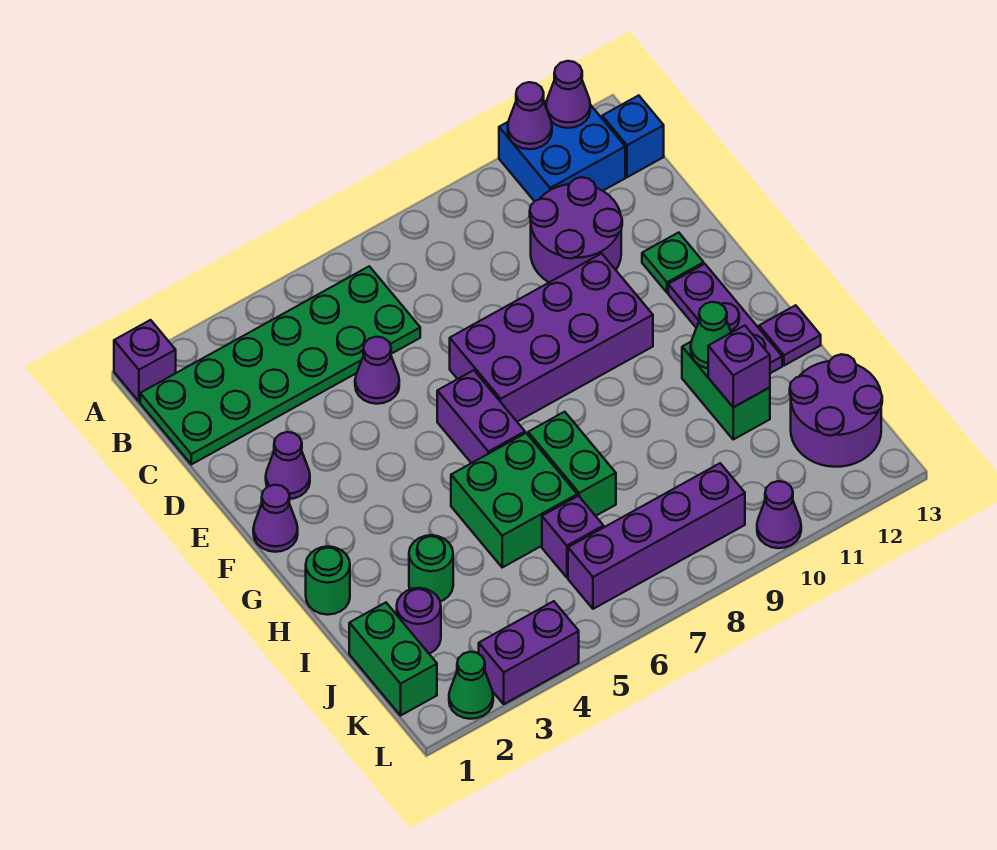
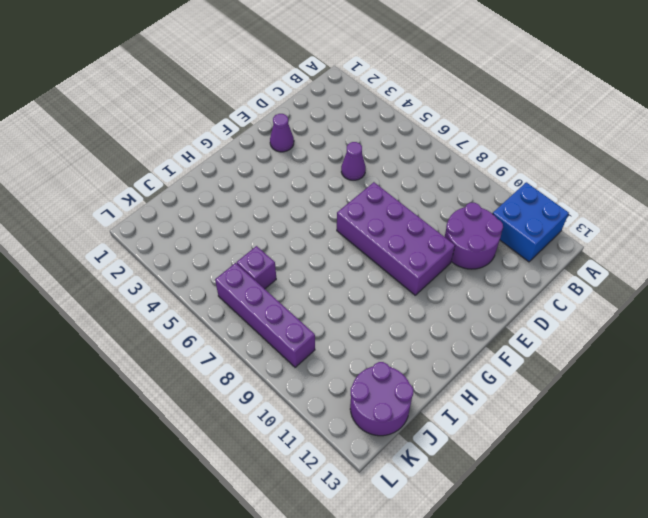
none -> purple brick A1 level 1
none -> green plate B1:C6 level 1
none -> blue brick B13 level 1
none -> green plate E12 level 1

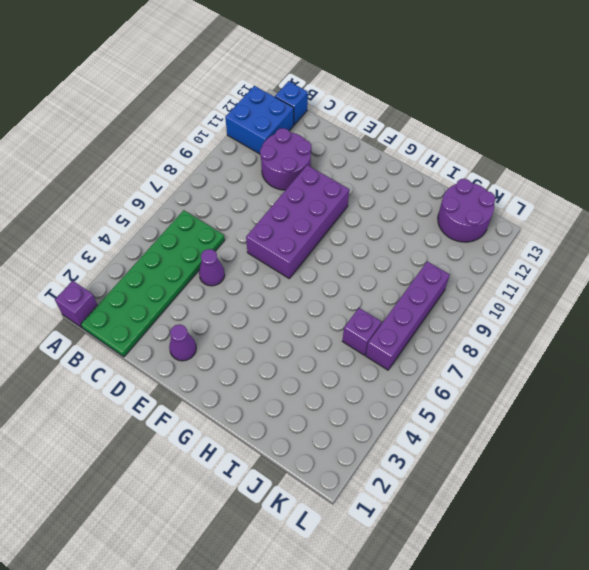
none -> green plate E12 level 1
none -> purple cone F1 level 1
none -> purple brick F6:G6 level 1
none -> purple plate F12:H12 level 1

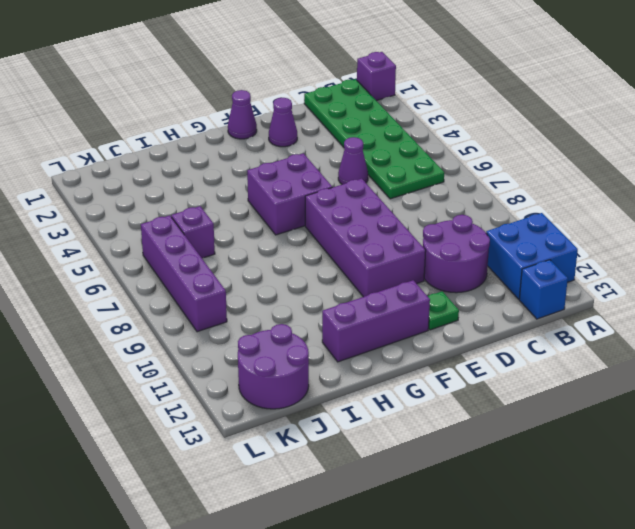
purple brick F5:G6 level 1 -> purple brick F6:G6 level 1
purple brick F12:H12 level 1 -> purple plate F12:H12 level 1
none -> green round brick H1 level 1
none -> green brick H5:I6 level 1
none -> green brick H7:I7 level 1
none -> green brick H11:I11 level 1

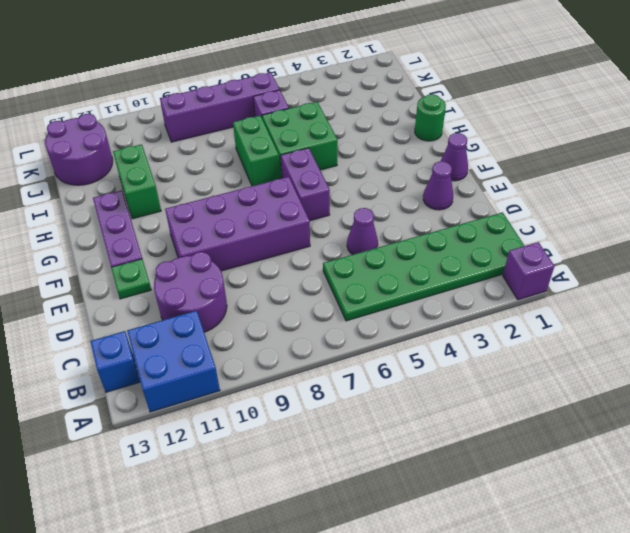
none -> purple plate H13 level 1
none -> green round brick I3 level 1
none -> green brick J1:K1 level 1
none -> purple round brick J2 level 1

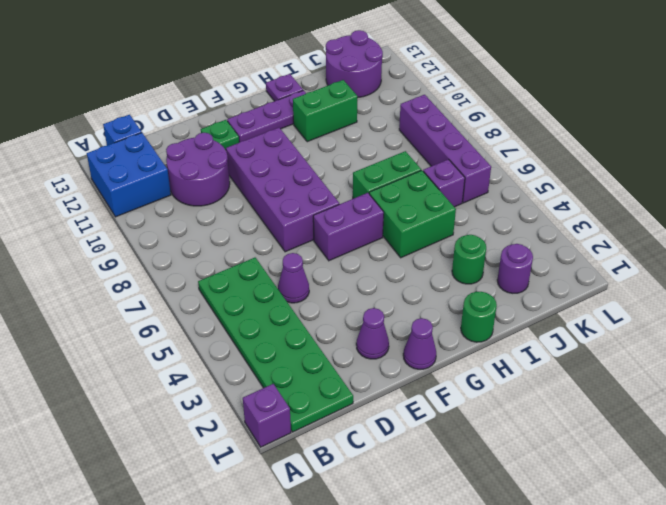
none -> green brick J1:K1 level 1
none -> green cone L2 level 1
none -> purple brick L3:L4 level 1
none -> purple cone L10 level 1

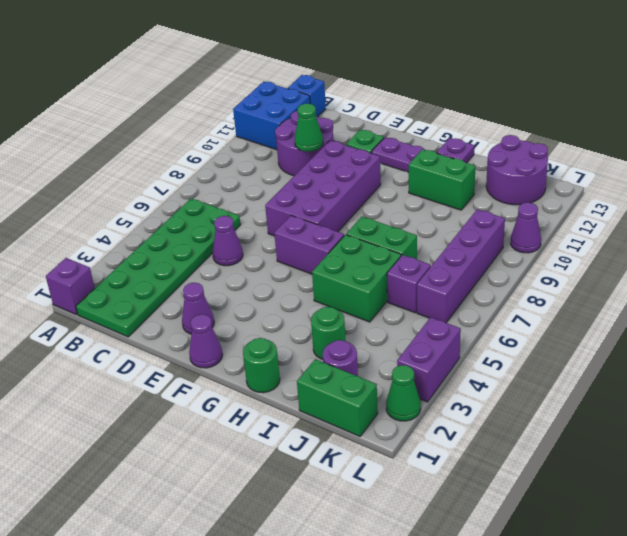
green cone D10 level 2 -> green cone H11 level 2
none -> purple cone A11 level 2
none -> purple cone A12 level 2
none -> purple brick I11 level 2

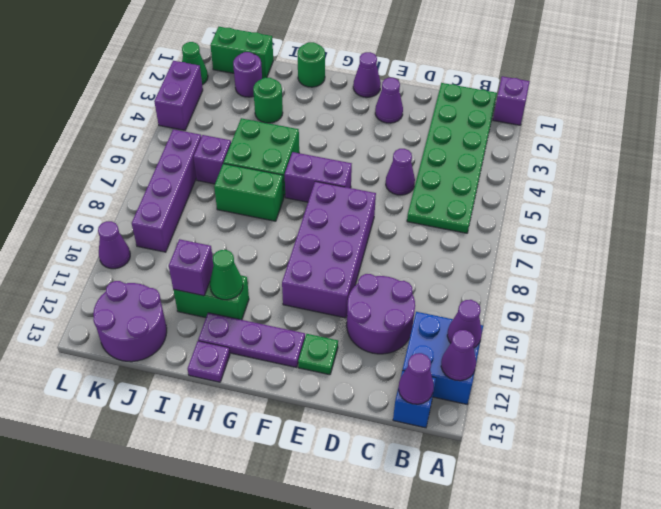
purple cone B13 level 2 -> none

